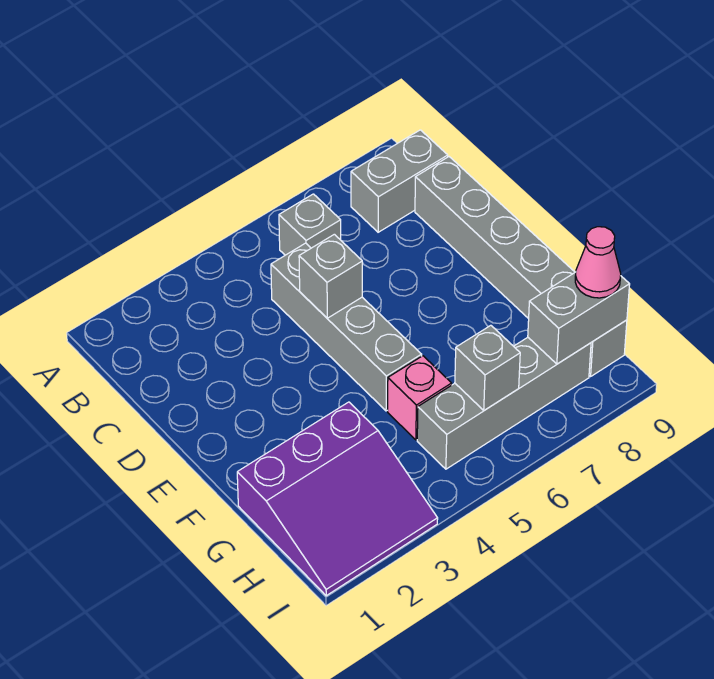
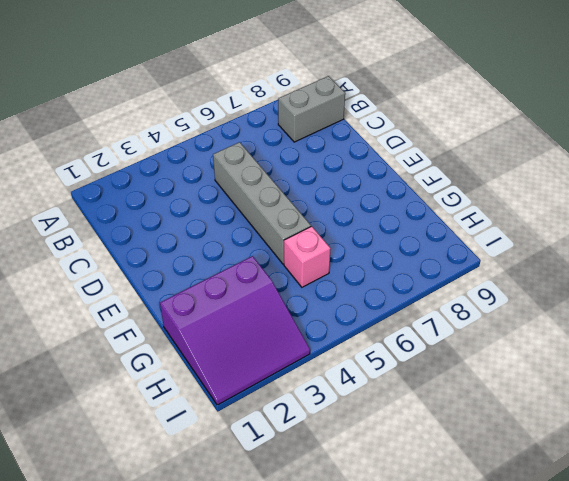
none -> grey brick B6 level 1
none -> grey brick C9:H9 level 1

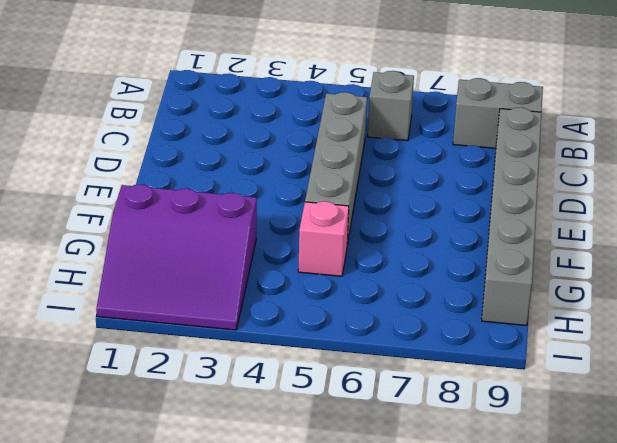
none -> grey brick H5:H8 level 1
none -> grey brick D5 level 2

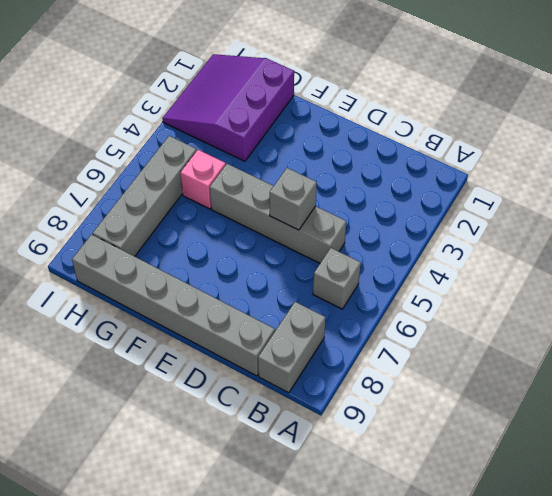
none -> grey brick H6 level 2
none -> grey brick H8:H9 level 2

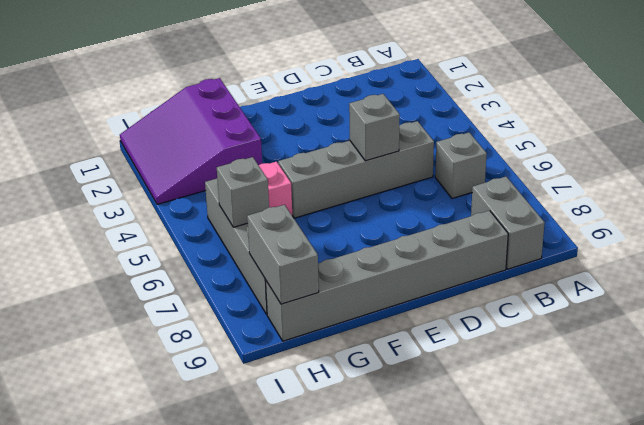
none -> pink cone H9 level 3

